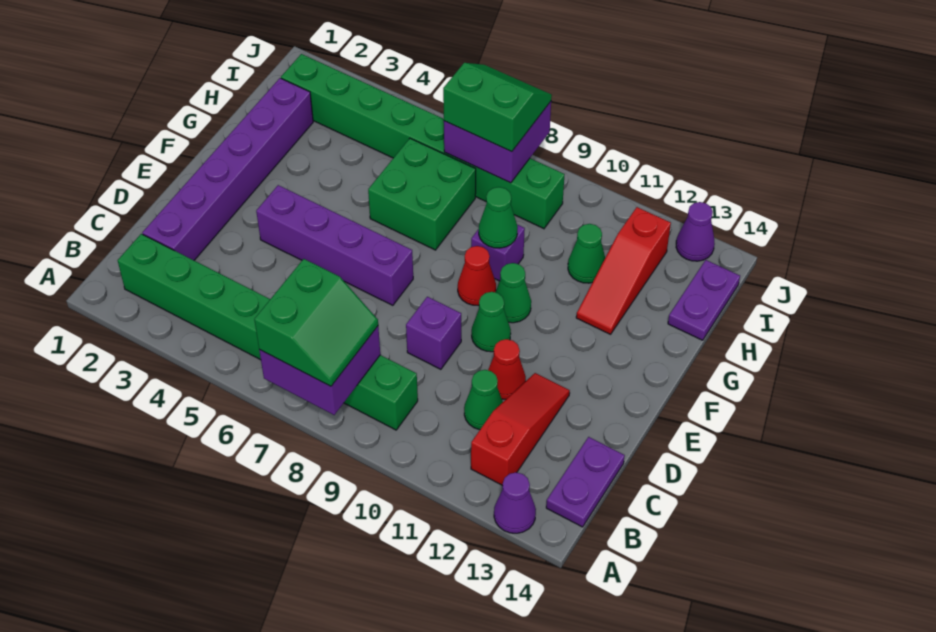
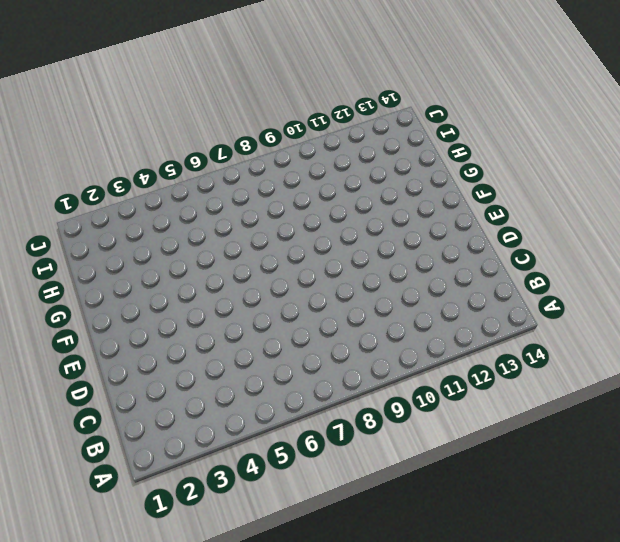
none -> purple cone A13 level 1
none -> green brick B2:B9 level 1
none -> red slope B12:D12 level 1 top B

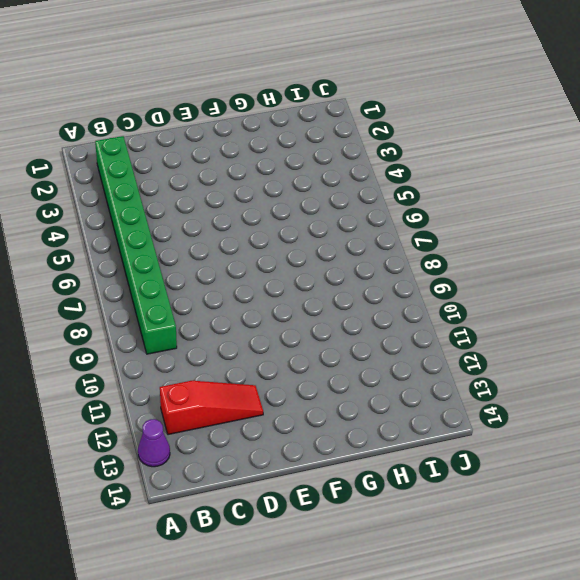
none -> purple plate B14:C14 level 1
none -> purple brick C2:H2 level 1
none -> green cone C11 level 1

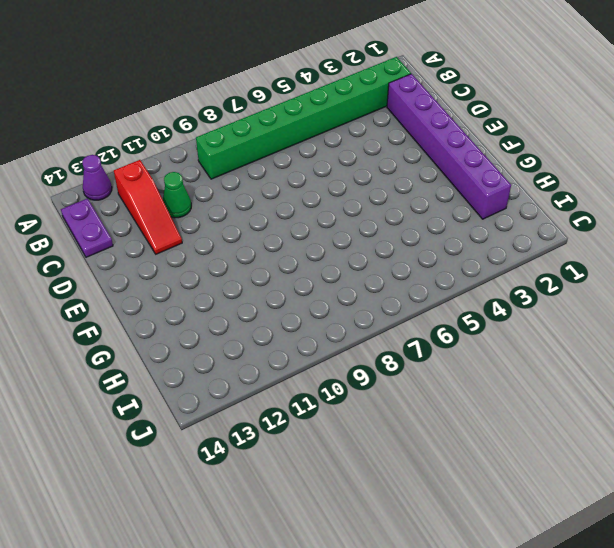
none -> purple brick D9 level 1
none -> red cone D11 level 1
none -> purple brick E4:E7 level 1

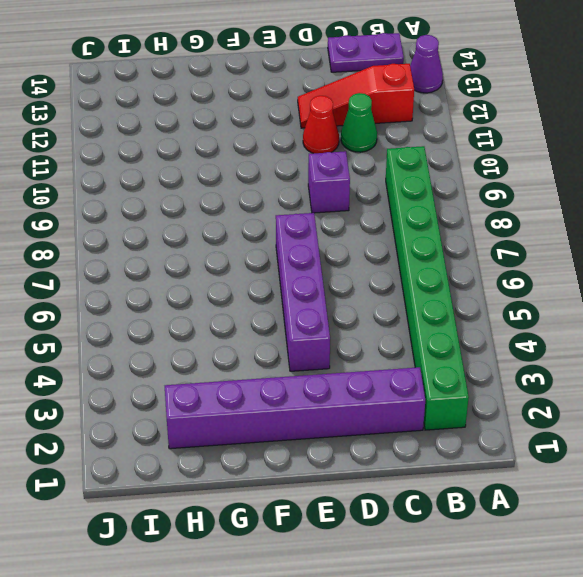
none -> green cone E10 level 1
none -> red cone F9 level 1
none -> green cone F10 level 1

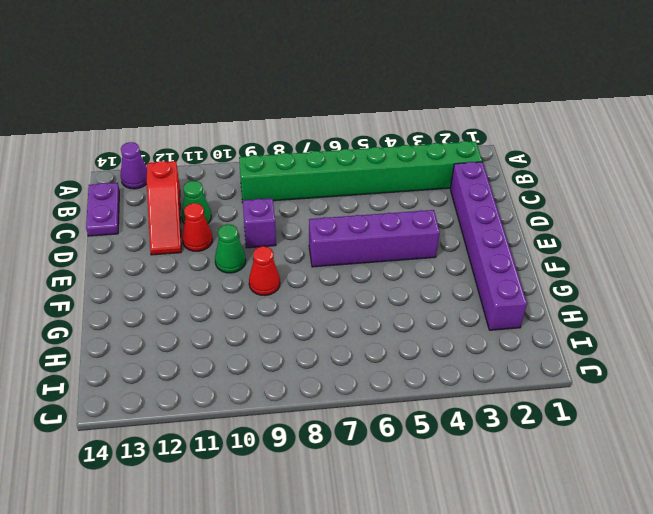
none -> green cone F10 level 1
none -> green brick G6:H7 level 1
none -> purple brick G9 level 1

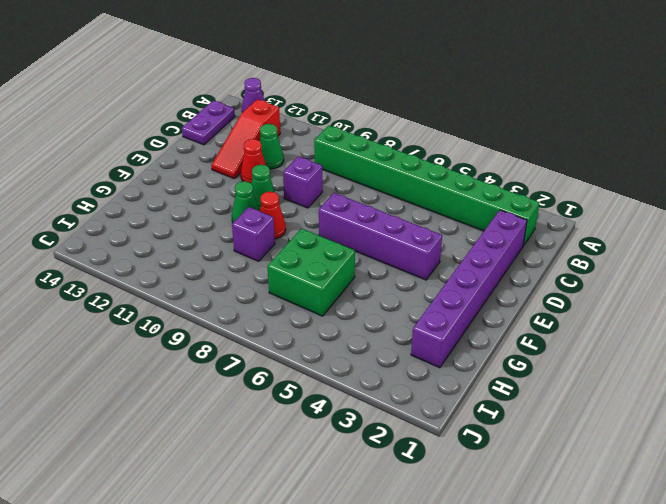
none -> red slope G12:I12 level 1 top I
none -> green cone H11 level 1
none -> purple plate H14:I14 level 1

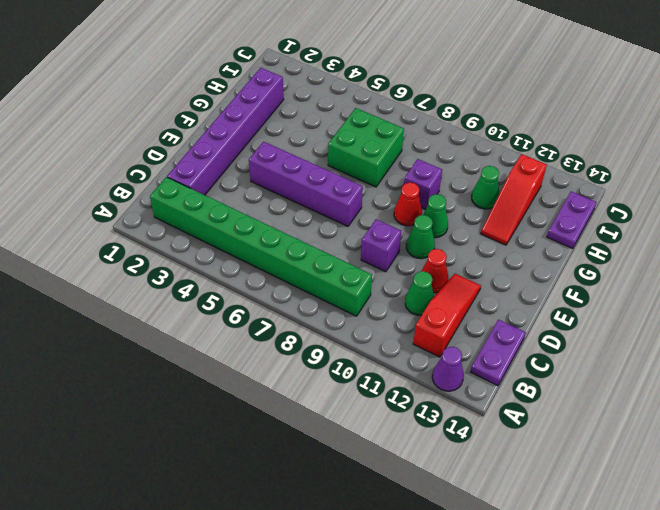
none -> green brick I2:I9 level 1
none -> purple cone J13 level 1
none -> purple brick A7:B8 level 2

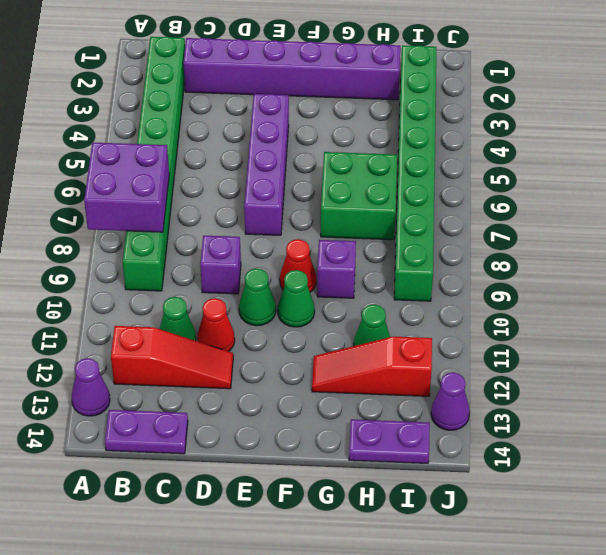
none -> green cone G9 level 2
none -> purple brick I7:J8 level 2
none -> green slope A7:B8 level 3 top 7

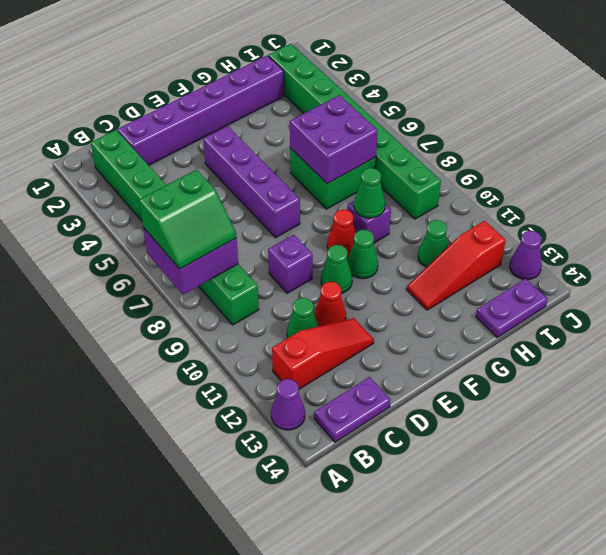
purple brick G6:H7 level 2 -> purple brick I7:J8 level 2
none -> green slope I7:J8 level 3 top I

